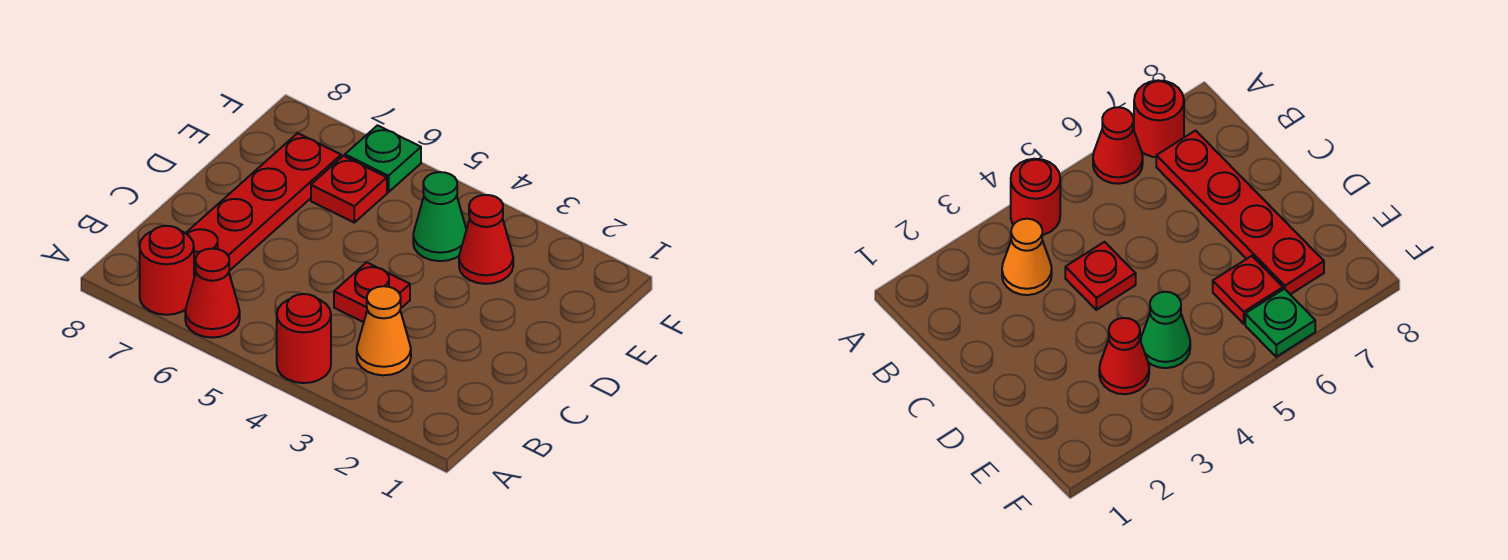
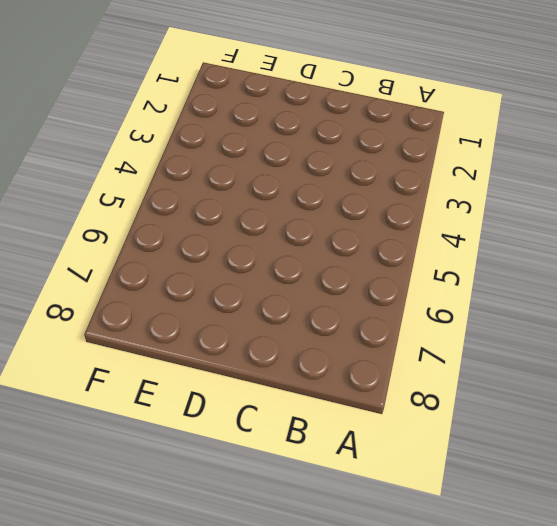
none -> red round brick A4 level 1
none -> red cone A6 level 1

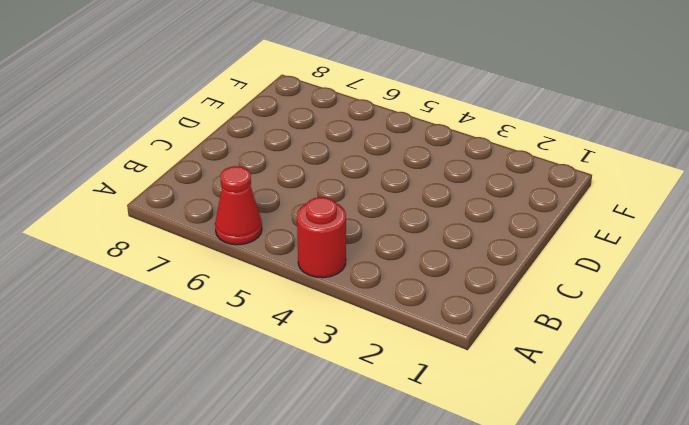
none -> red round brick A7 level 1
none -> orange cone B3 level 1

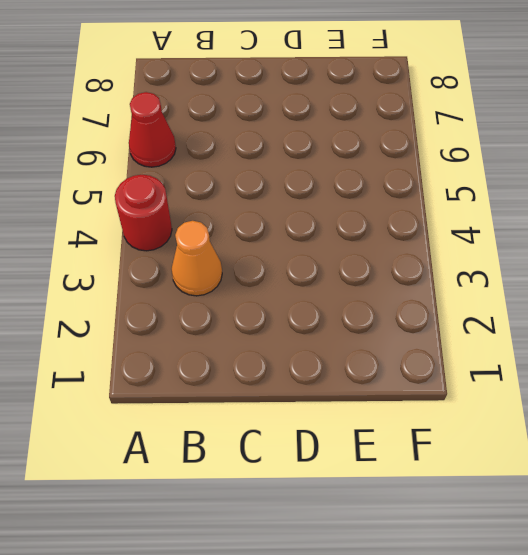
none -> red round brick A7 level 1
none -> red plate B7:E7 level 1

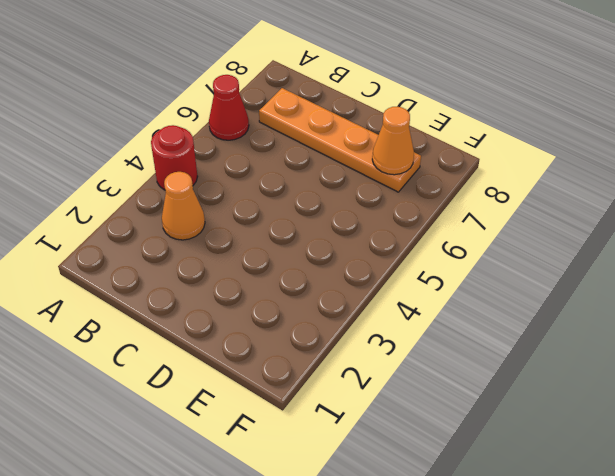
orange plate B7:E7 level 1 -> red plate B7:E7 level 1
orange cone E7 level 2 -> none
none -> red round brick A7 level 1
none -> red plate C4 level 1

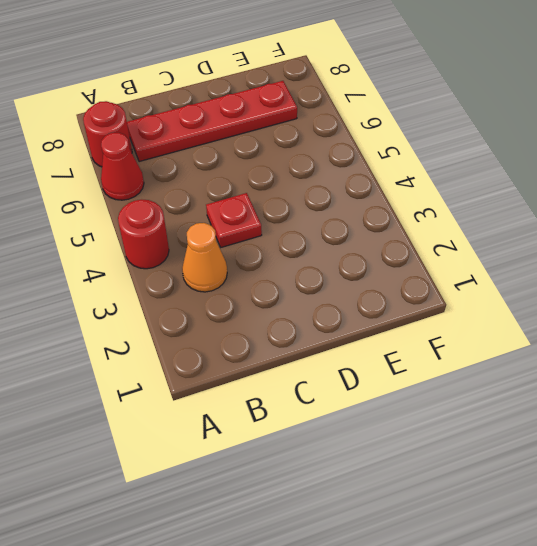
none -> red cone E3 level 1
none -> green cone E4 level 1

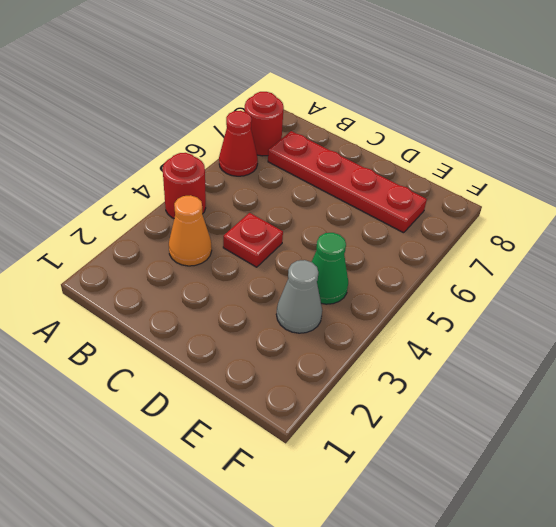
grey cone E3 level 1 -> red cone E3 level 1
none -> red plate E6 level 1
none -> green plate F6 level 1

